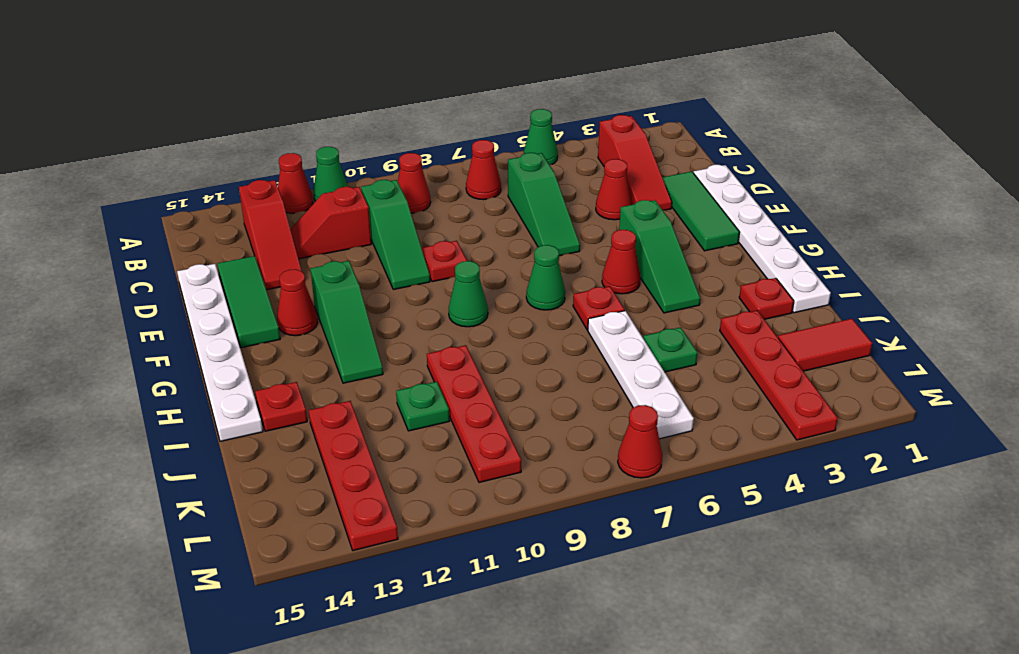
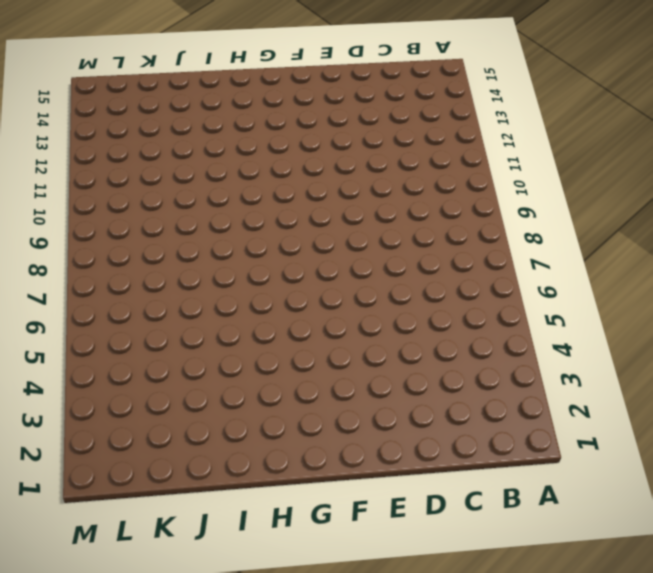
none -> green cone A5 level 1
none -> green cone A11 level 1
none -> red cone A12 level 1
none -> red slope B3:D3 level 1 top B

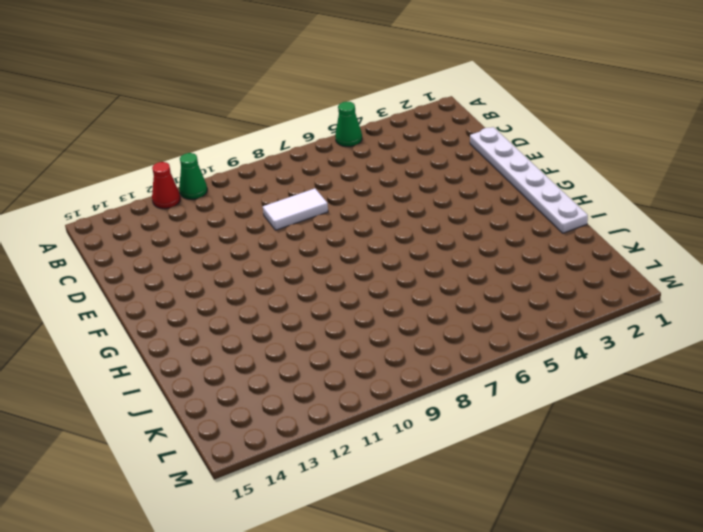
white tile D8:D9 level 1 -> none
none -> red slope B3:D3 level 1 top B
none -> red cone B7 level 1
none -> red cone B9 level 1
none -> red slope B13:D13 level 1 top B

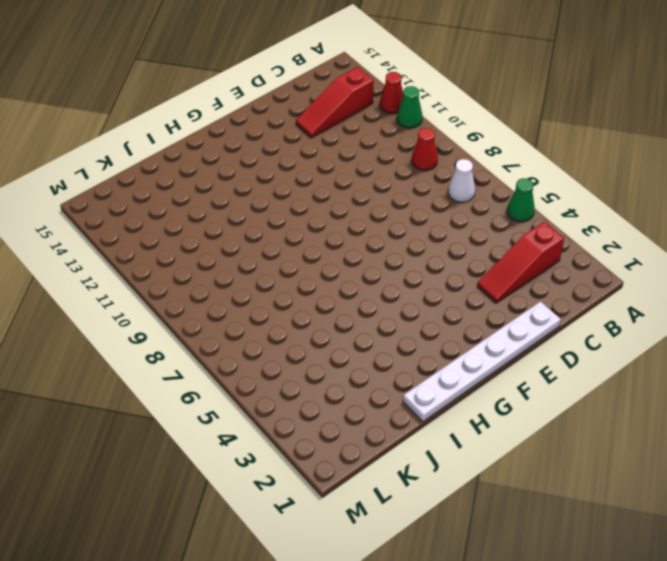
white cone B7 level 1 -> red cone B7 level 1
none -> green slope C6:E6 level 1 top C
none -> green slope C10:E10 level 1 top C
none -> red slope C11:C12 level 1 top 11
none -> green tile D2:F2 level 1

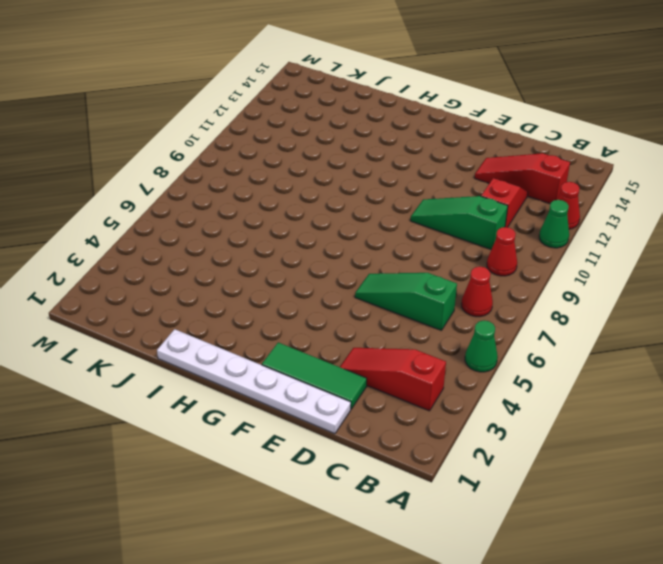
none -> red cone D4 level 1
none -> green tile D14:F14 level 1
none -> white plate D15:I15 level 1
none -> red plate E9 level 1

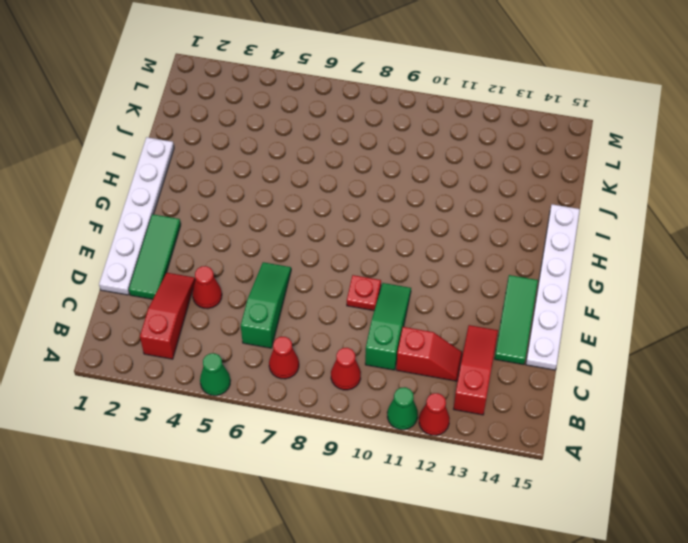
none -> green slope F4:H4 level 1 top F
none -> green slope F12:H12 level 1 top F
none -> red cone F13 level 1
none -> red cone G5 level 1

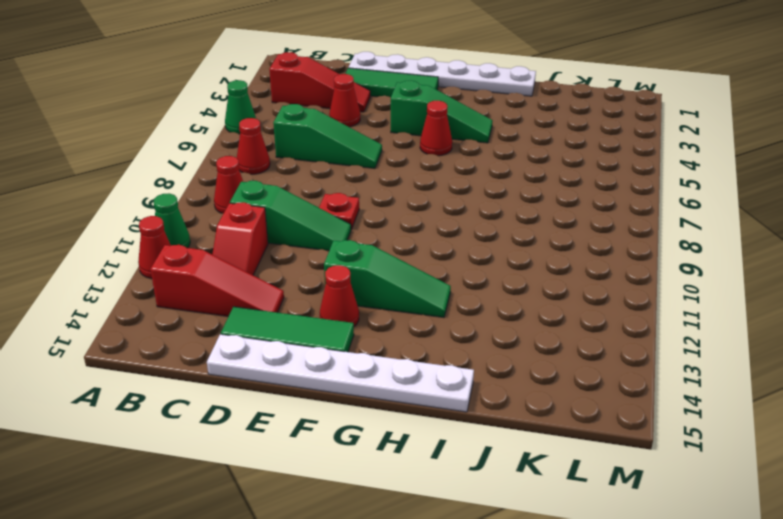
none -> green cone G7 level 1
none -> green cone G9 level 1
none -> red plate H6 level 1
none -> red plate I2 level 1

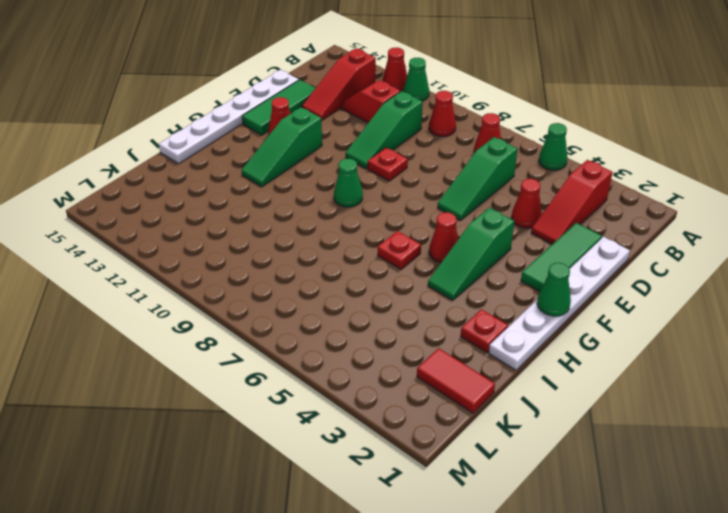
green cone G1 level 2 -> green cone G7 level 1
none -> white plate I6:L6 level 1
none -> red plate I10:L10 level 1
none -> red plate I14 level 1
none -> red plate J3:M3 level 1

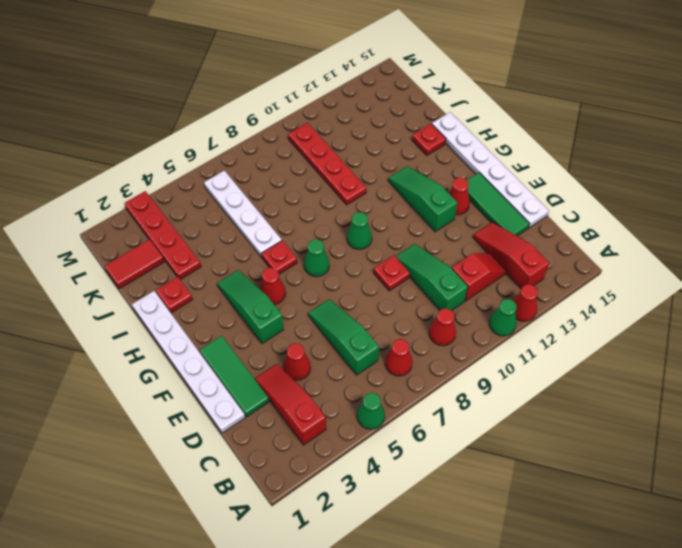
none -> green plate J5 level 1
none -> green plate J11 level 1
none -> red plate J13:M13 level 1
none -> red cone M7 level 1

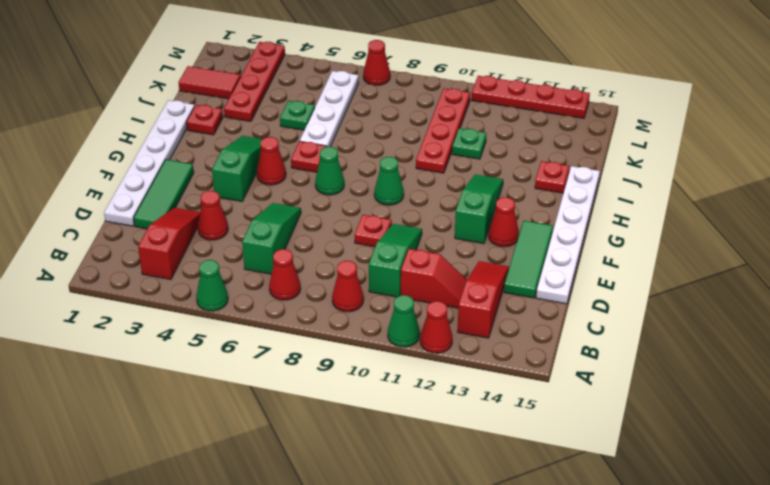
red plate M11:M14 level 1 -> red plate J13:M13 level 1

